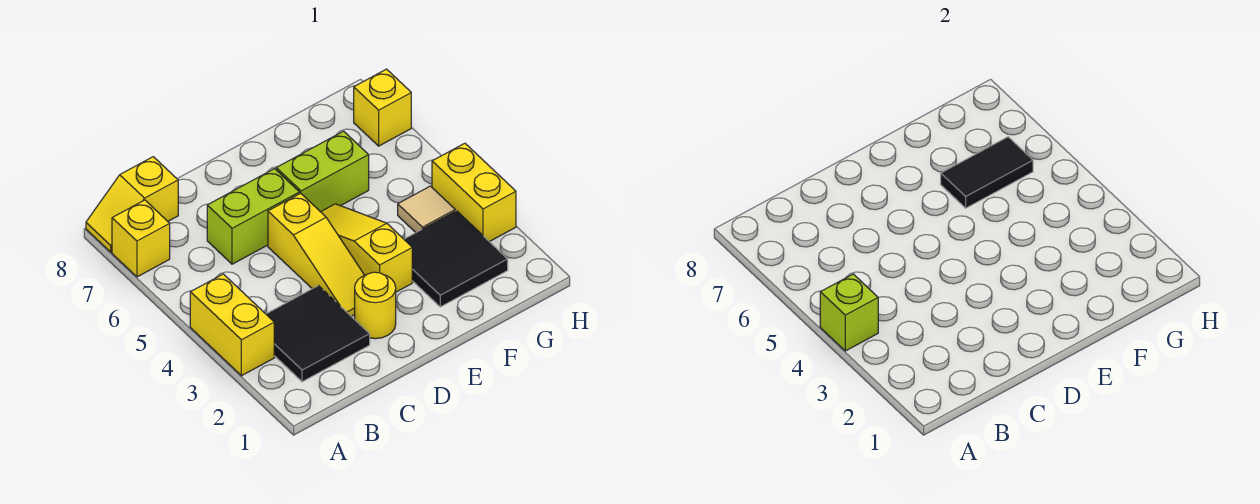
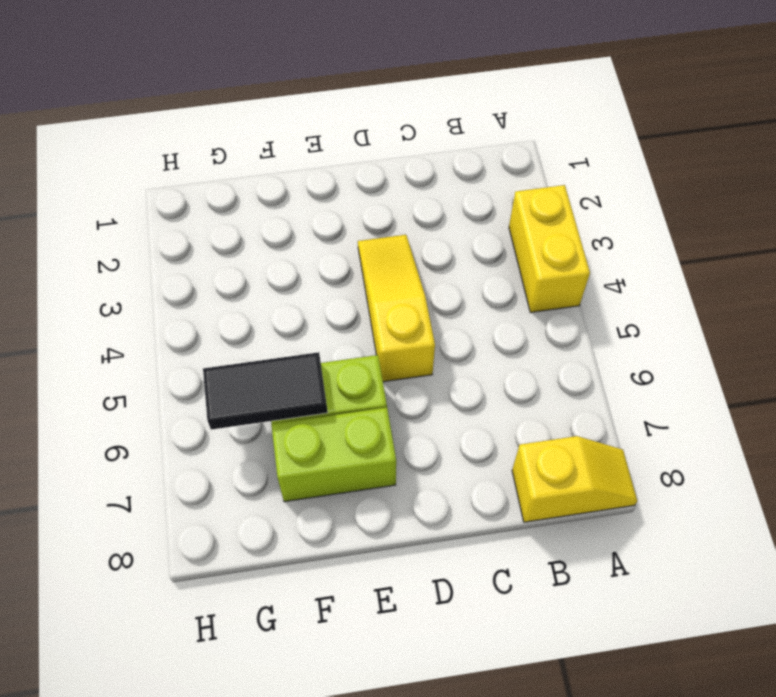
lime brick E7:F7 level 1 -> lime brick C6:D6 level 1
none -> yellow brick A7 level 1
none -> black tile B2:C3 level 1
none -> yellow round brick D2 level 1

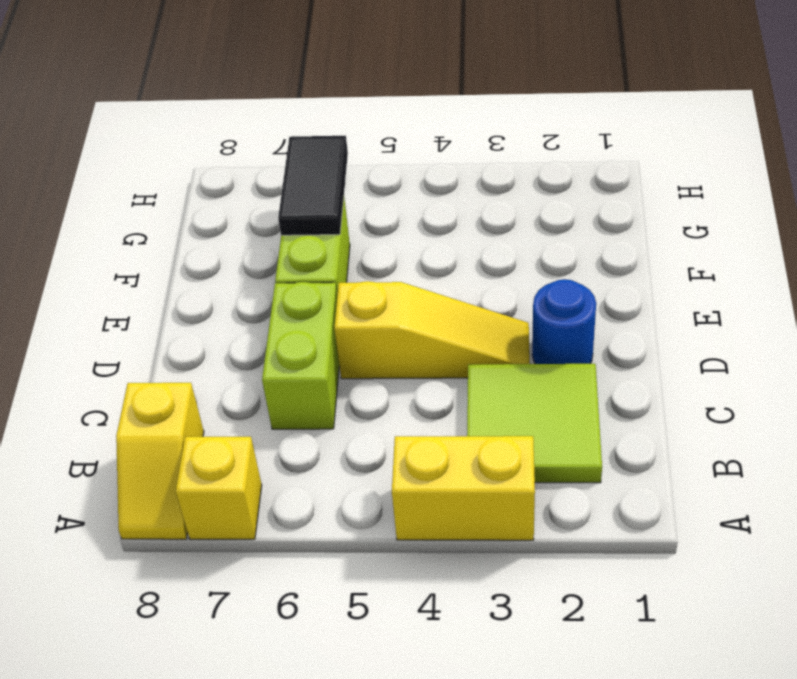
lime tile B2:C3 level 1 -> black tile B2:C3 level 1
blue round brick D2 level 1 -> yellow round brick D2 level 1
none -> yellow slope E3:E5 level 1 top 3
none -> black tile F2:G3 level 1
none -> tan tile G4 level 1

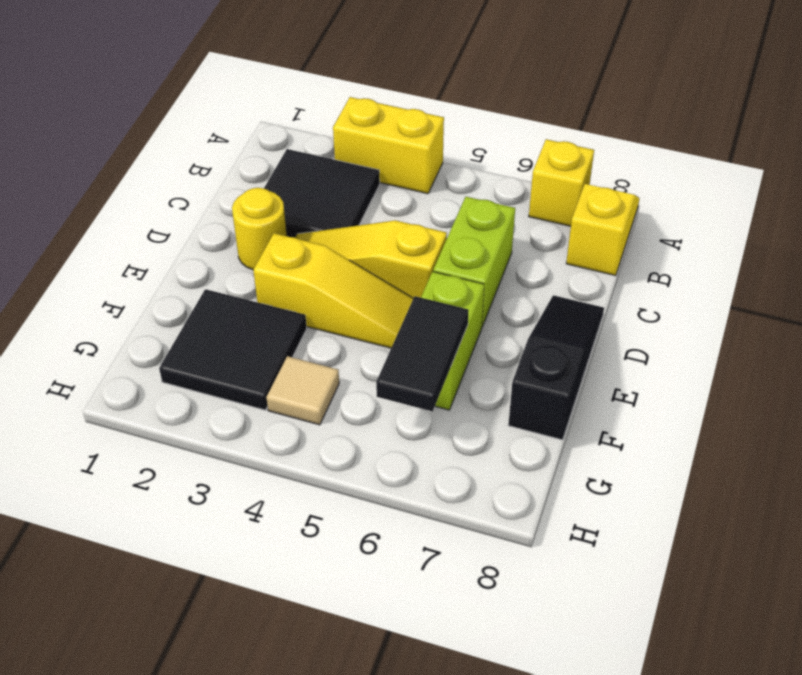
black slope D8:F8 level 1 top F -> none
none -> yellow brick H3:H4 level 1
none -> yellow brick H7 level 1
none -> lime brick A4 level 2

